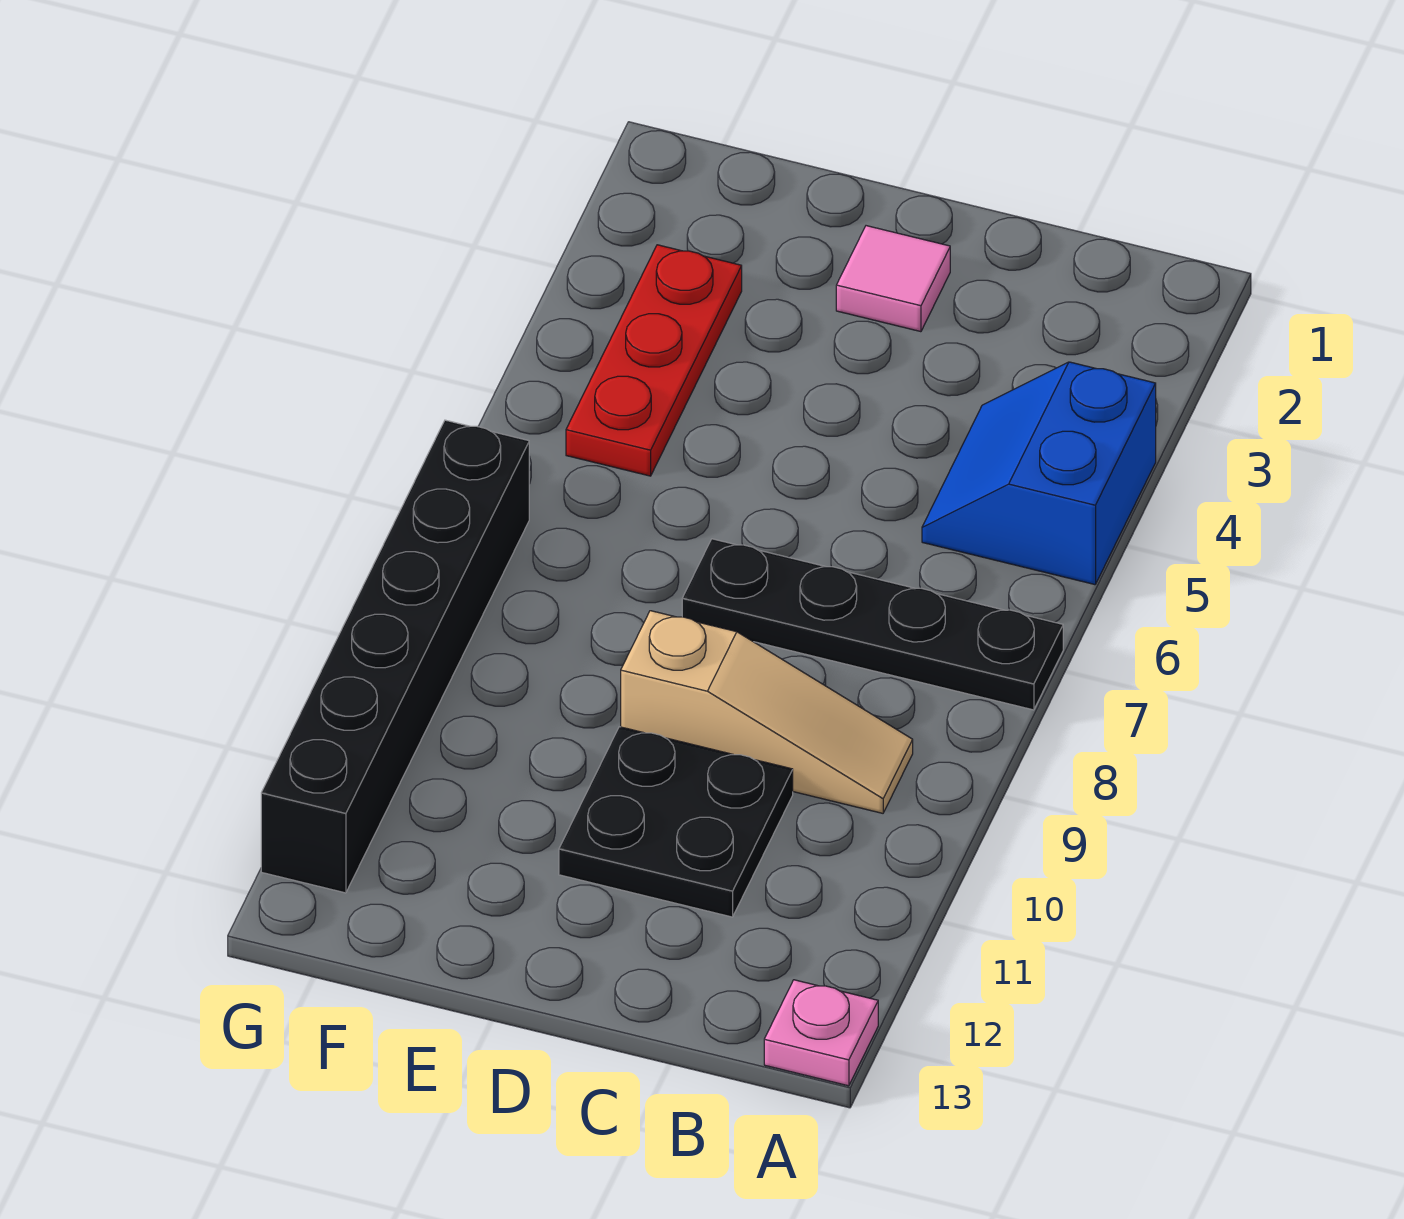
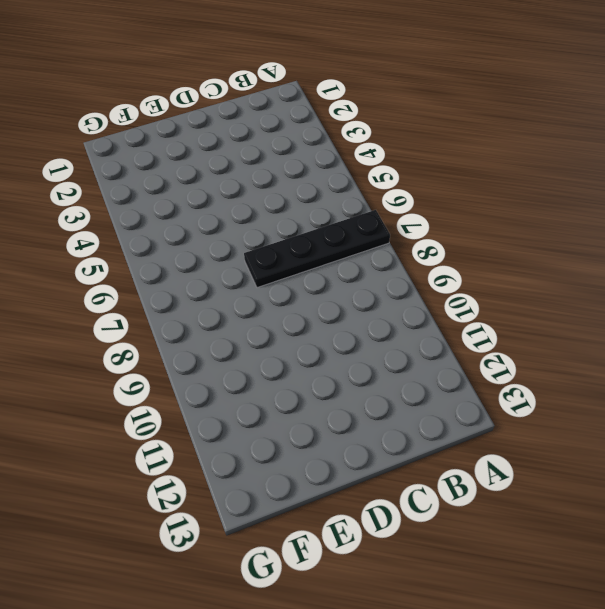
none -> blue slope A4:B5 level 1 top A
none -> pink plate A13 level 1

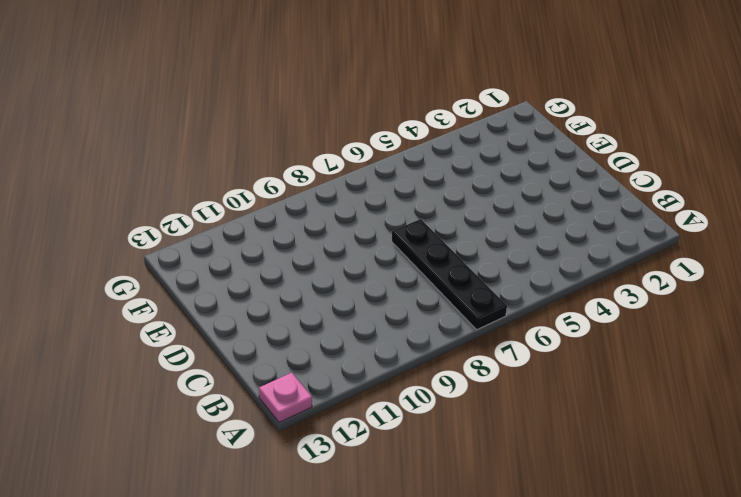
none -> blue slope A4:B5 level 1 top A
none -> tan slope B9:D9 level 1 top D

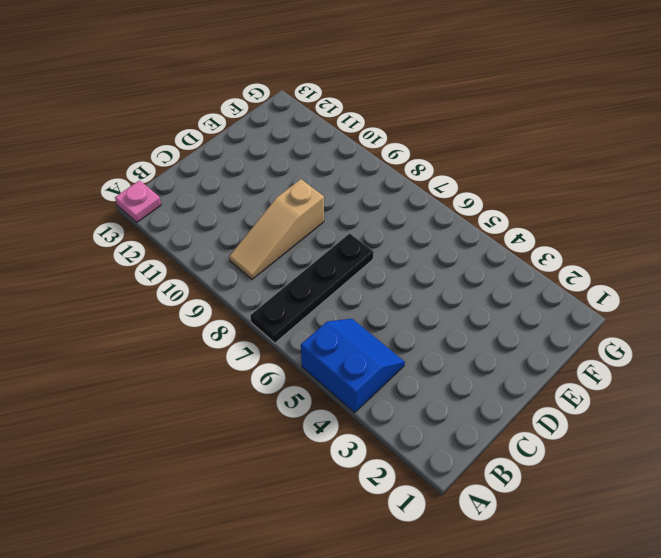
none -> black plate C10:D11 level 1
none -> pink tile D2 level 1

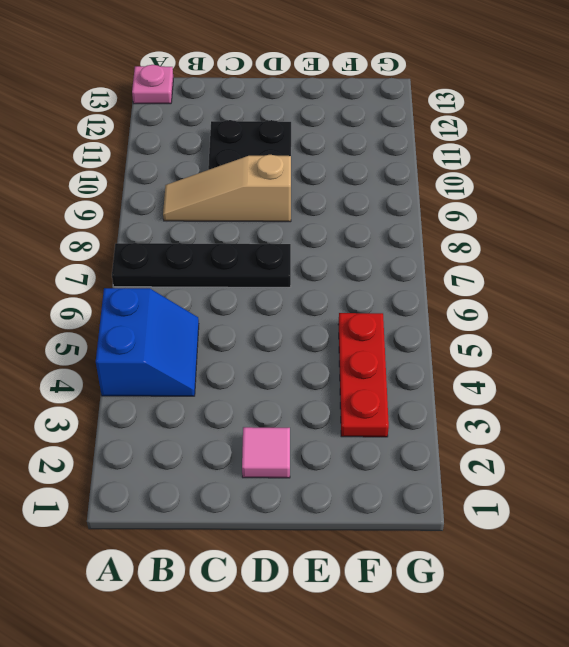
none -> black brick G7:G12 level 1

